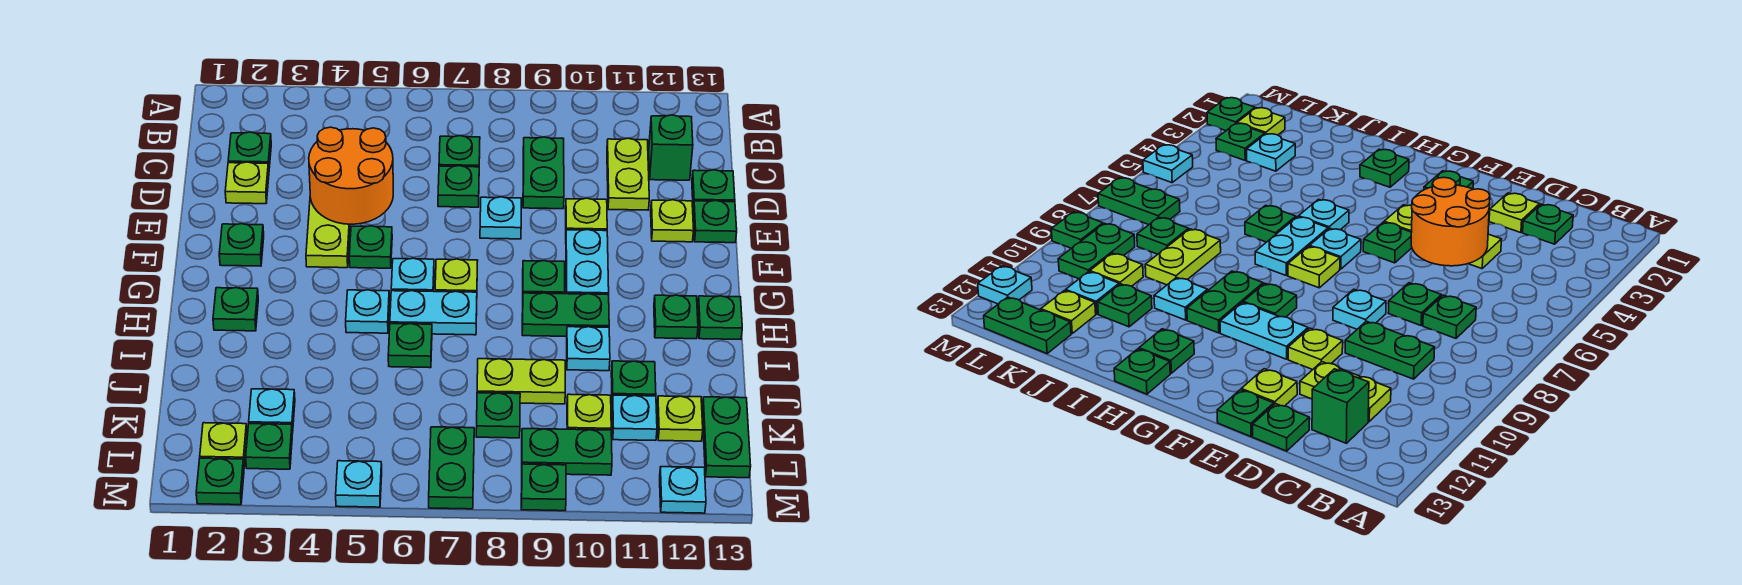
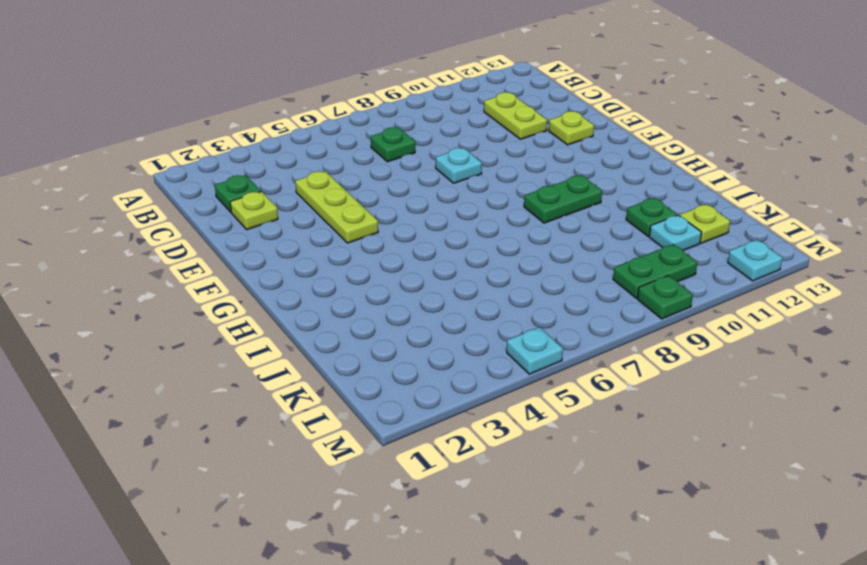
none -> green plate C9:D9 level 1
none -> green brick C12 level 1
none -> green plate D7 level 1
none -> green plate D13 level 1

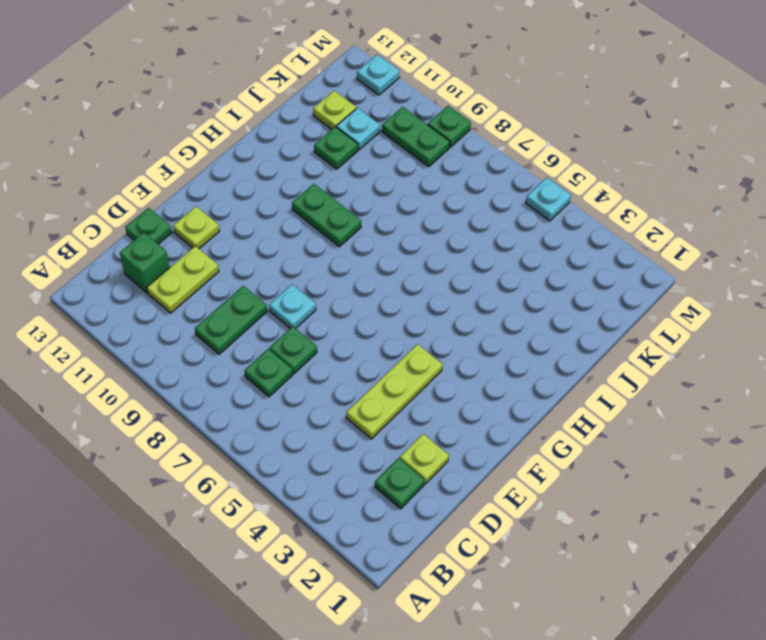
none -> lime plate E10 level 1
none -> green plate E13 level 1
none -> green plate F2 level 1
none -> green plate F5 level 1

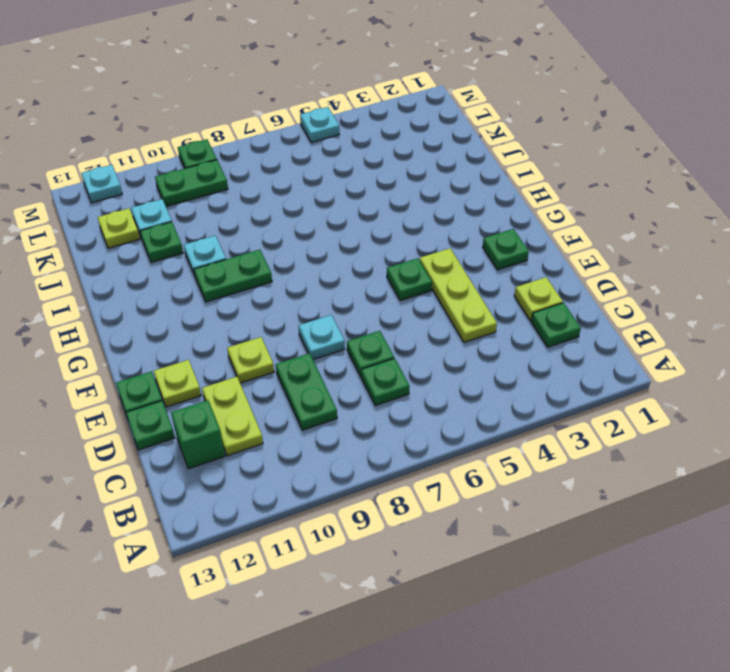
none -> cyan plate F10:G10 level 1
none -> cyan plate G6 level 1
none -> lime plate G7 level 1
none -> green plate G9 level 1

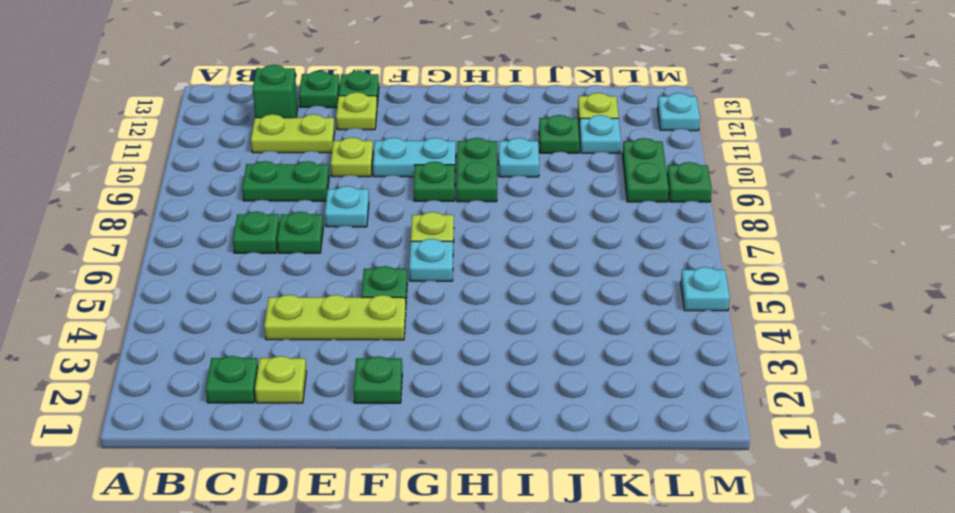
none -> green plate H2 level 1
none -> cyan plate H5 level 1
none -> cyan plate H6:H7 level 1
none -> green plate H12 level 1

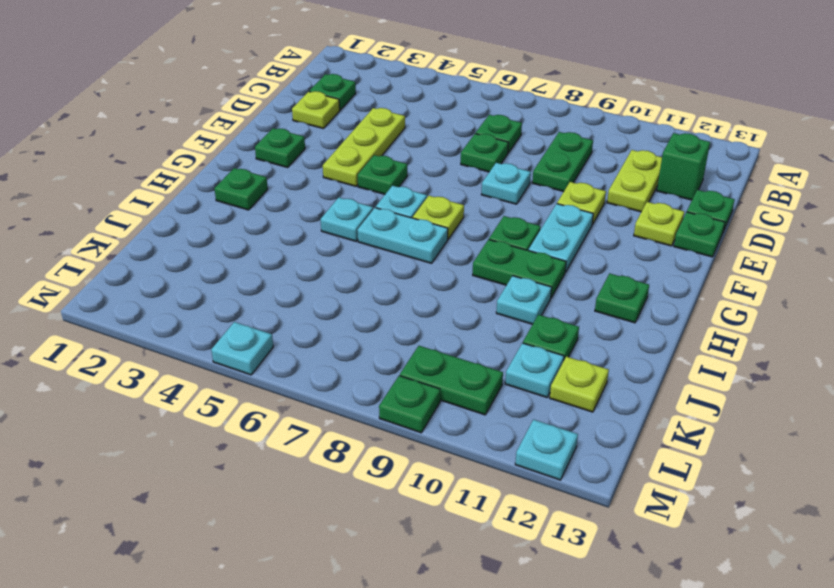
none -> green plate H13 level 1
none -> green plate I6 level 1
none -> lime plate J8:J9 level 1
none -> cyan plate K3 level 1

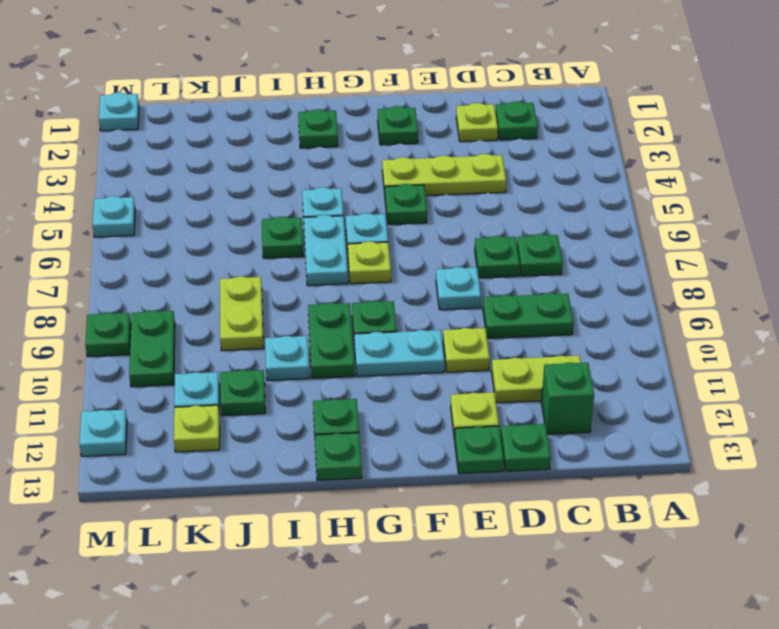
cyan plate M1 level 1 -> cyan plate K3 level 1
none -> green plate K8 level 1
none -> lime plate K10 level 1
none -> green plate K13:L13 level 1
none -> lime plate L2 level 1

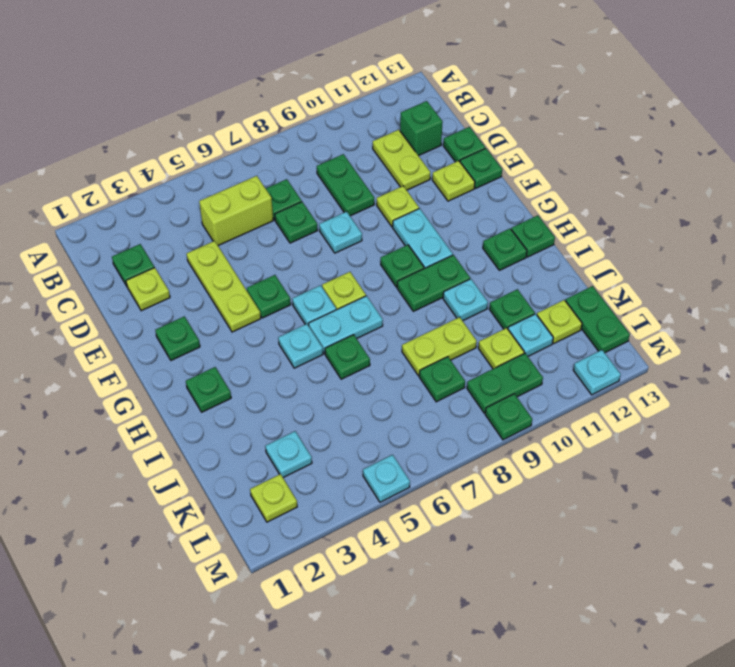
lime brick C5:C6 level 1 -> none
none -> green plate L3 level 1
none -> green plate L7:M7 level 1
none -> green plate M2 level 1
none -> orange round brick D4:E5 level 2

